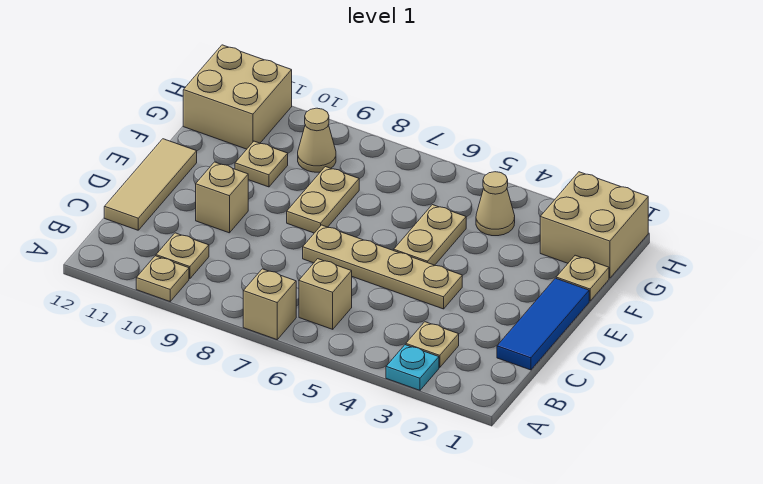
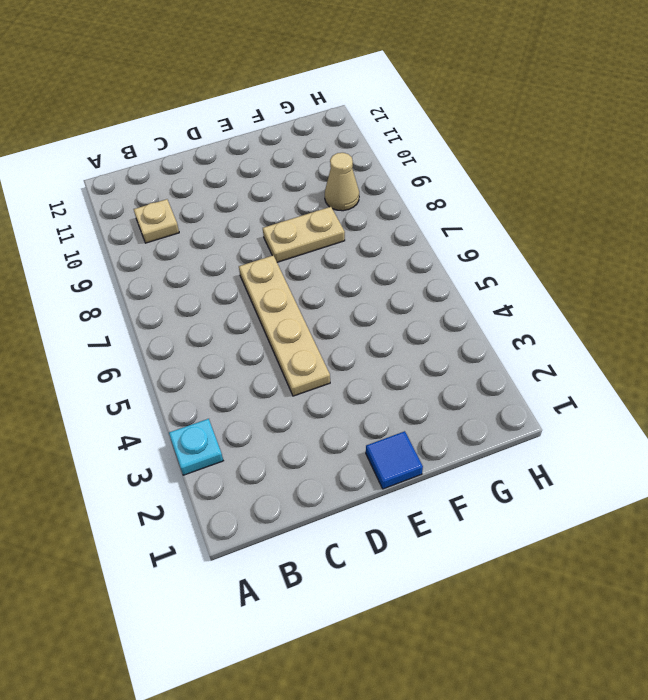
blue tile E1 level 1 -> blue tile C1:E1 level 1
none -> tan brick A7 level 1
none -> tan plate A10 level 1
none -> tan plate B3 level 1

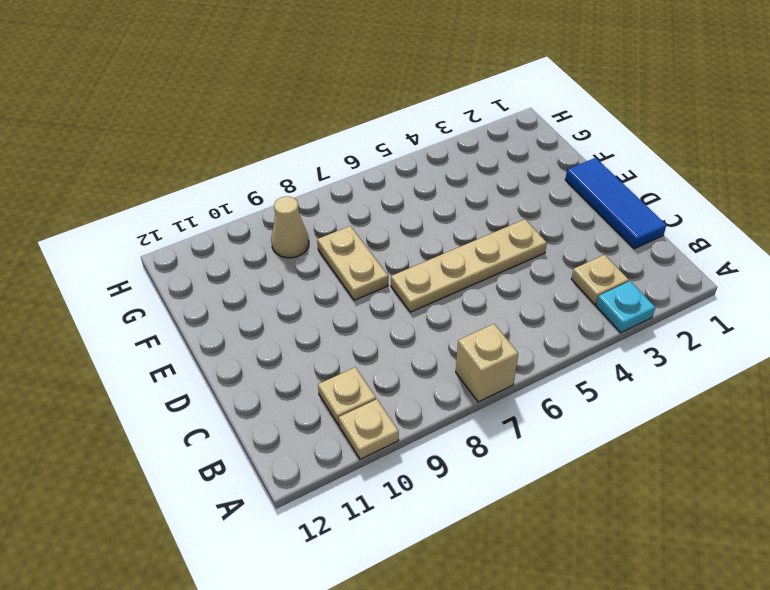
none -> tan brick B6 level 1
none -> tan tile C12:E12 level 1
none -> tan brick D10 level 1

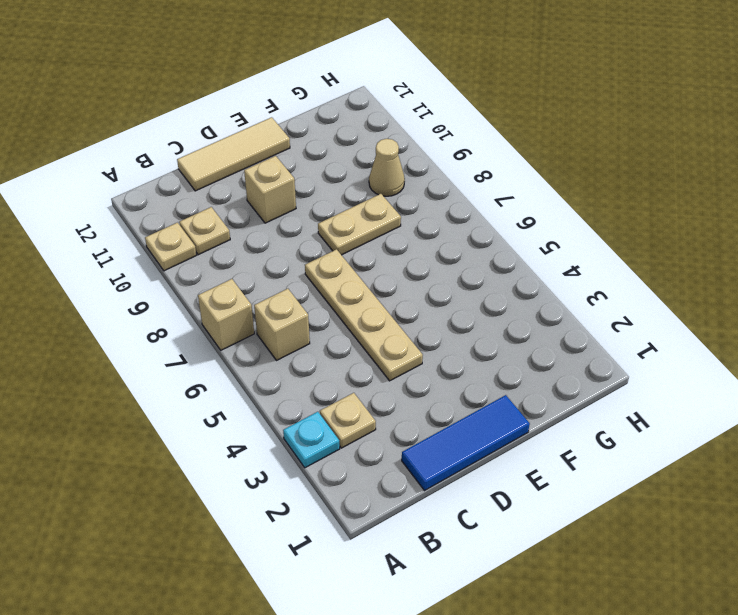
none -> tan plate E5:F5 level 1
none -> tan plate F1 level 1
none -> tan plate F10 level 1

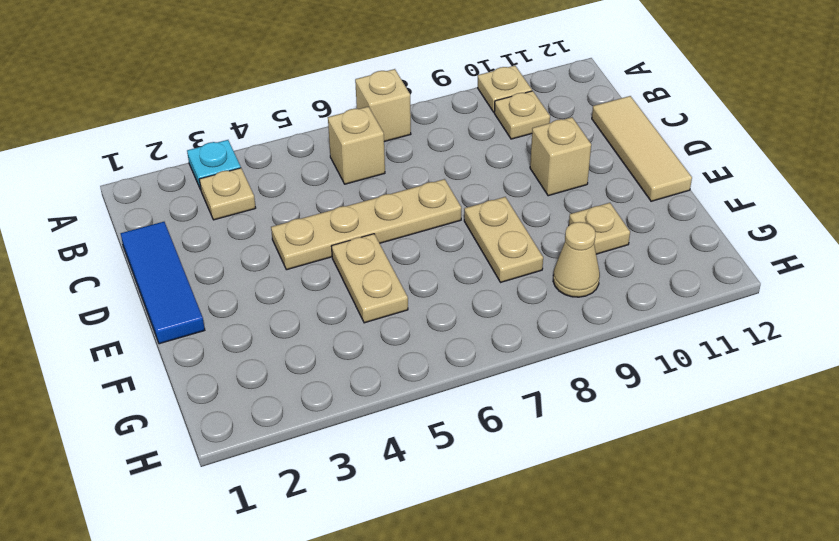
none -> tan plate F1 level 1
none -> tan brick G1:H2 level 1
none -> tan cone G4 level 1

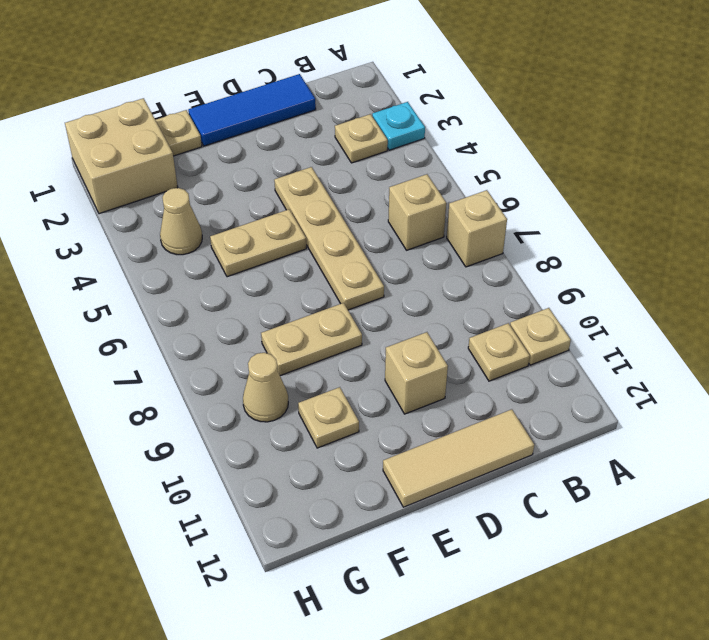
none -> tan brick G11:H12 level 1

